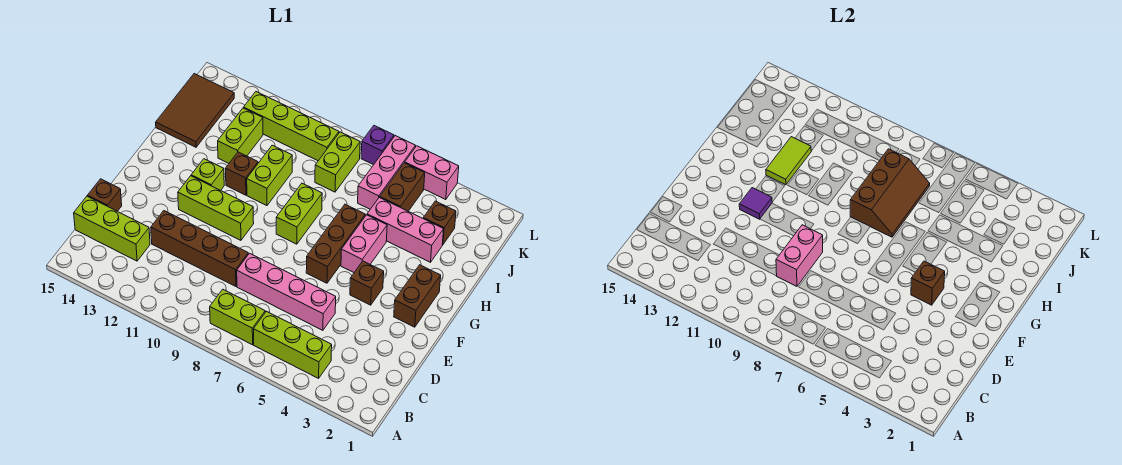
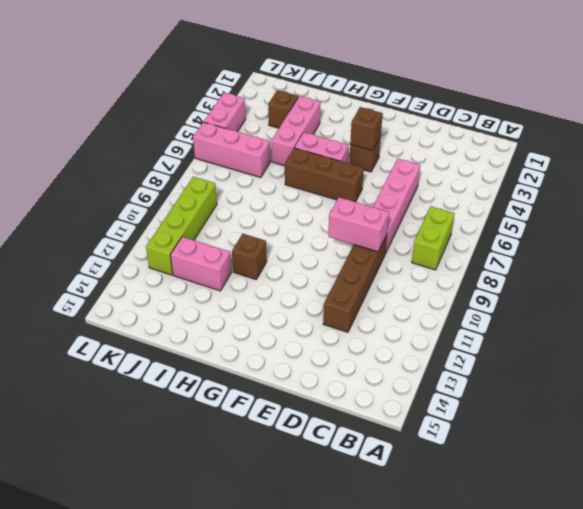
pink brick I12:J12 level 1 -> lime brick I12:J12 level 1
none -> lime brick B4:B6 level 1
none -> lime brick C13:C15 level 1
none -> brown brick D15 level 1
none -> brown brick F2:G2 level 1

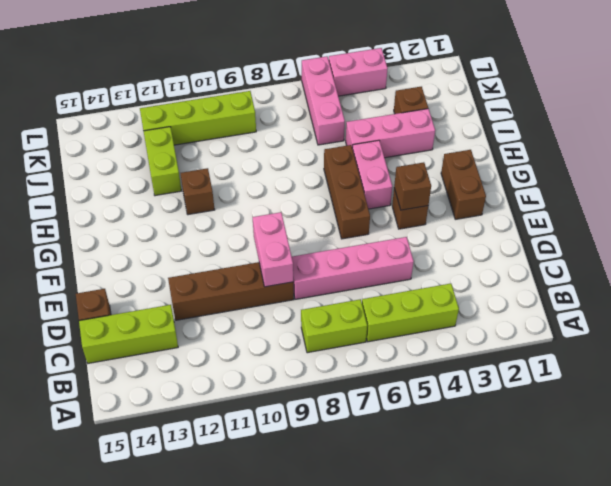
none -> lime brick F10:F12 level 1
none -> lime brick G8:H8 level 1
none -> lime brick G12 level 1
none -> lime brick H10:I10 level 1

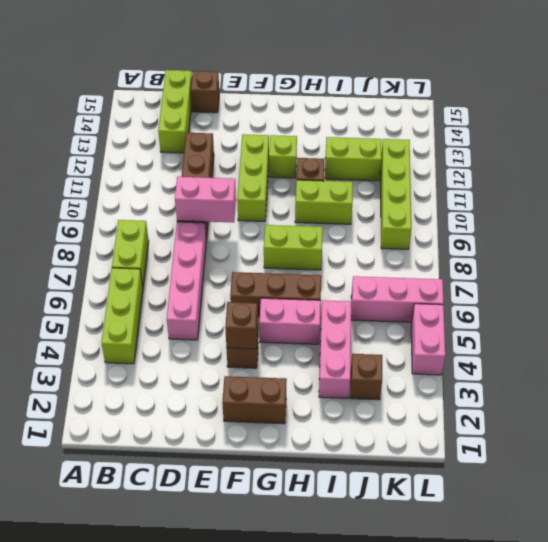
none -> brown tile I14:K15 level 1
none -> brown brick J5:K5 level 1
none -> lime brick J8:K8 level 1
none -> purple brick L7 level 1

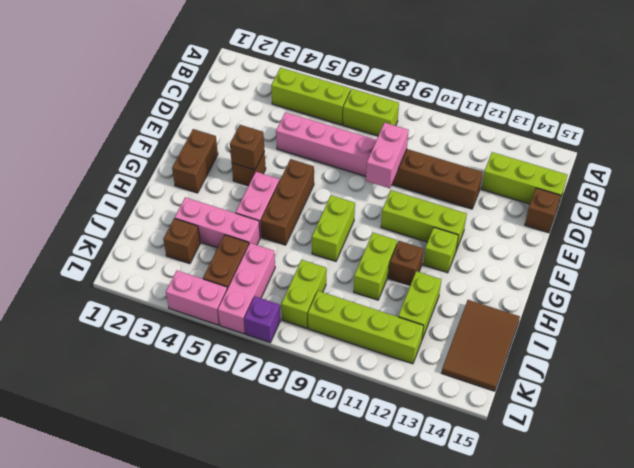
none -> purple tile F12 level 2
none -> brown slope H7:J8 level 2 top 8
none -> lime tile H12:I12 level 2

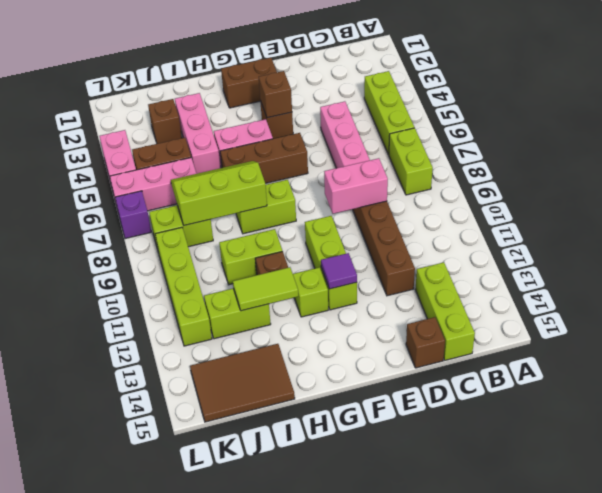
lime slope H7:J8 level 2 top 8 -> brown slope H7:J8 level 2 top 8

